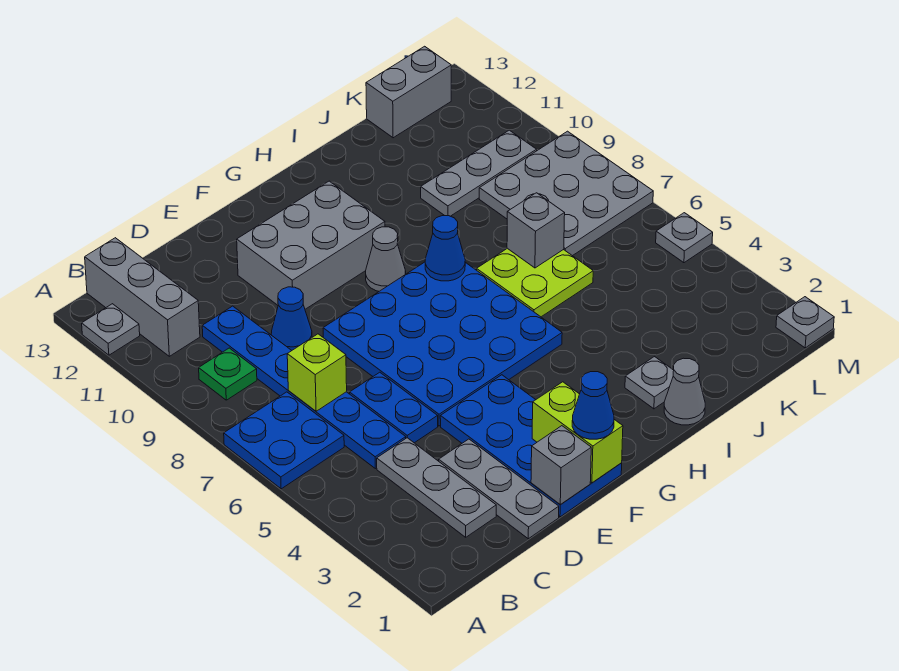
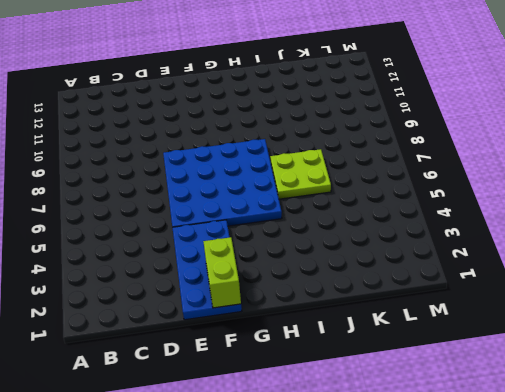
none -> blue plate A6:B7 level 1
none -> grey plate A12 level 1
none -> green plate B9 level 1

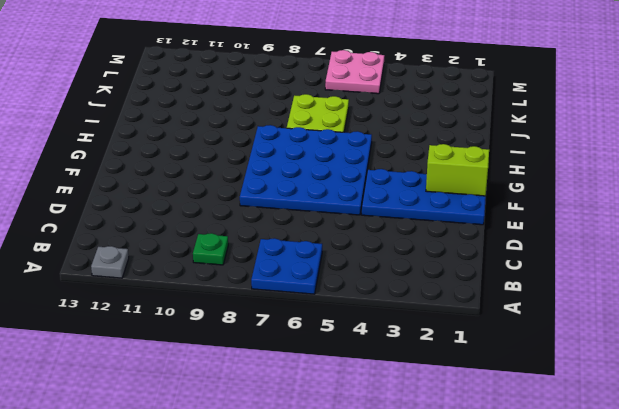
pink plate L5:M6 level 1 -> grey plate M5 level 1
none -> grey brick B11:B13 level 1
none -> grey plate C2:C4 level 1
none -> blue plate C5:C10 level 1

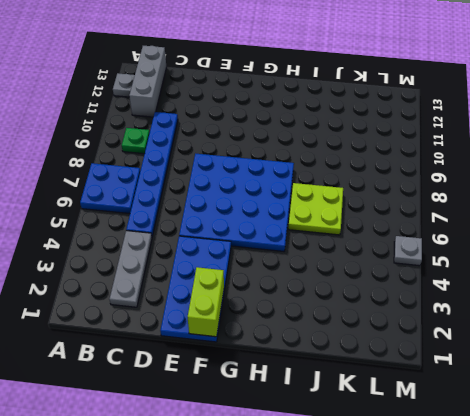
none -> grey plate D1:D3 level 1
none -> blue plate D5:D6 level 1
none -> blue cone D9 level 1

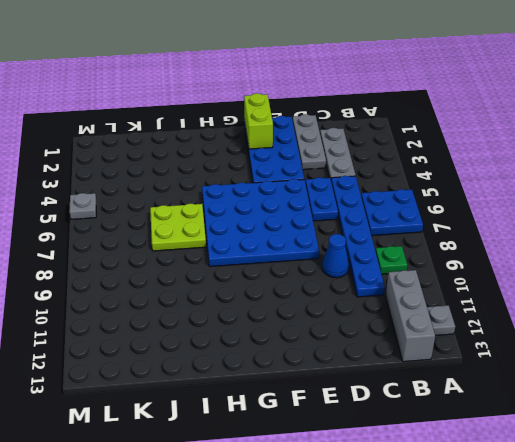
none -> grey brick E10:G11 level 1
none -> grey cone G9 level 1
none -> grey cone I1 level 1

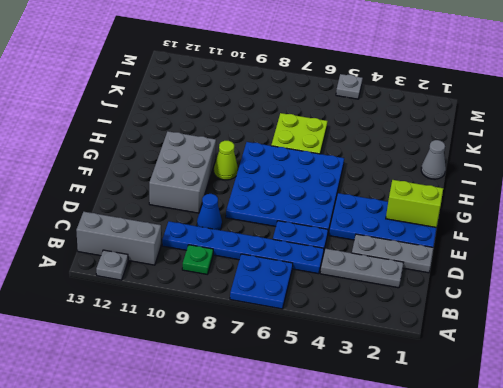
lime cone G9 level 1 -> grey cone G9 level 1
none -> grey plate I2 level 1
none -> grey plate J10:L10 level 1
none -> grey plate K7:M9 level 1

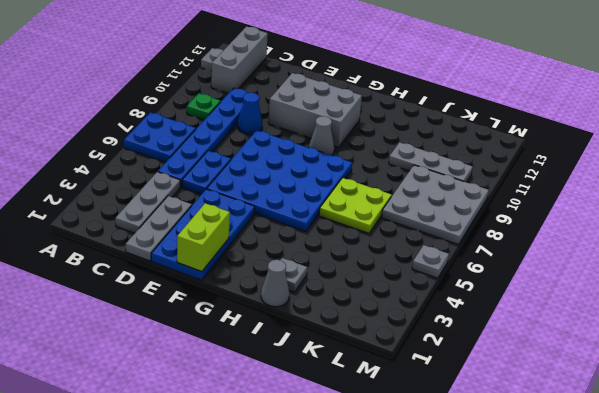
none -> grey brick K13:L13 level 1
none -> grey plate M1 level 1
none -> lime brick C7 level 2

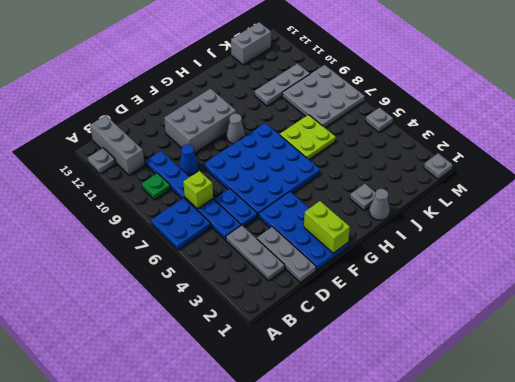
none -> grey brick E1 level 2
none -> blue cone H8 level 2
none -> grey brick J7 level 2

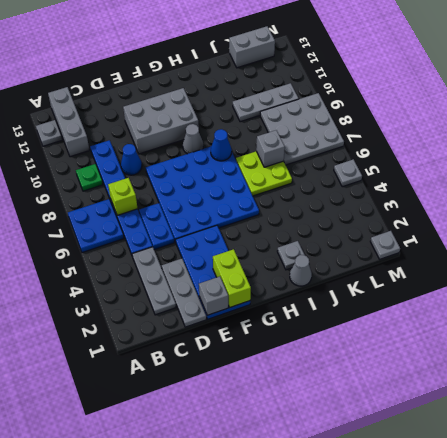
none -> blue cone F1 level 3

